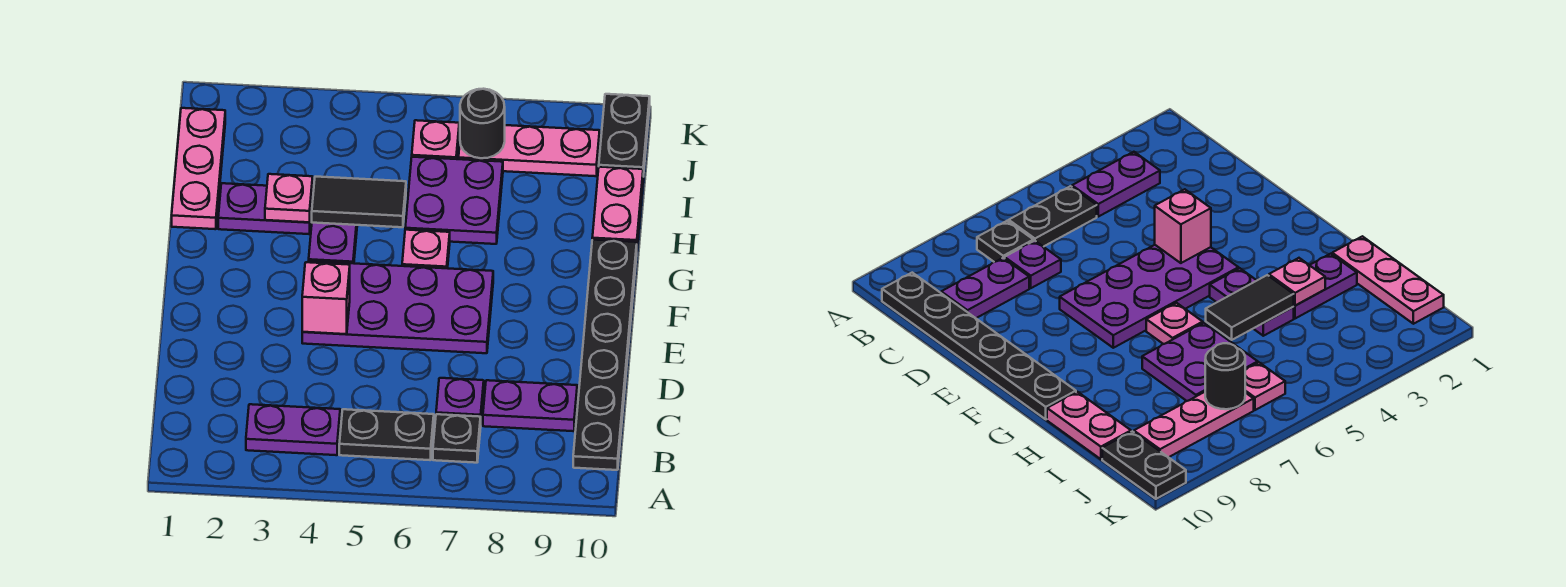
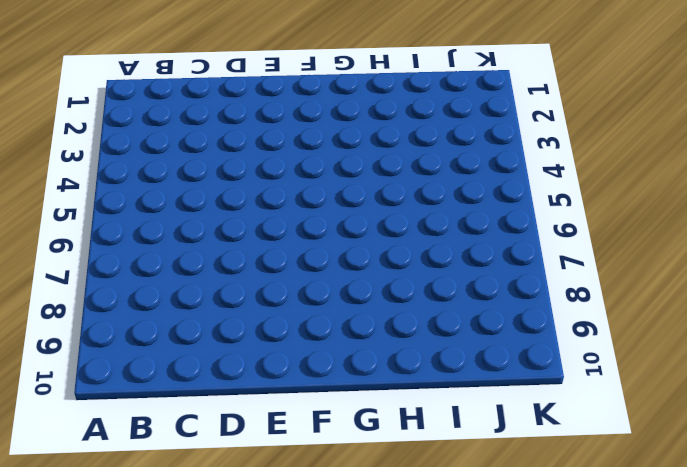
none -> purple plate B3:B4 level 1
none -> black plate B5:B6 level 1
none -> black plate B7 level 1

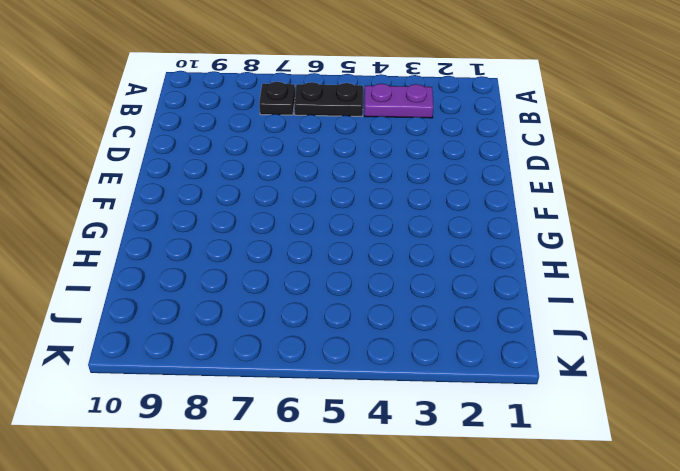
none -> black plate B10:G10 level 1
none -> purple plate C7 level 1
none -> purple plate C8:C9 level 1

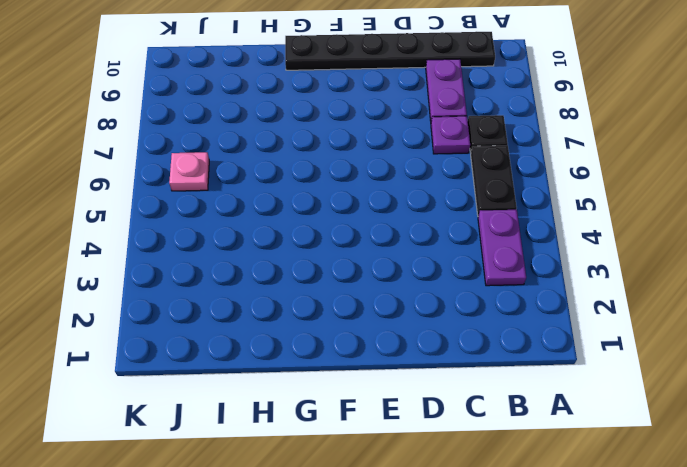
none -> purple plate E4:F7 level 1
none -> purple plate G4:H4 level 1
none -> pink plate G6 level 1

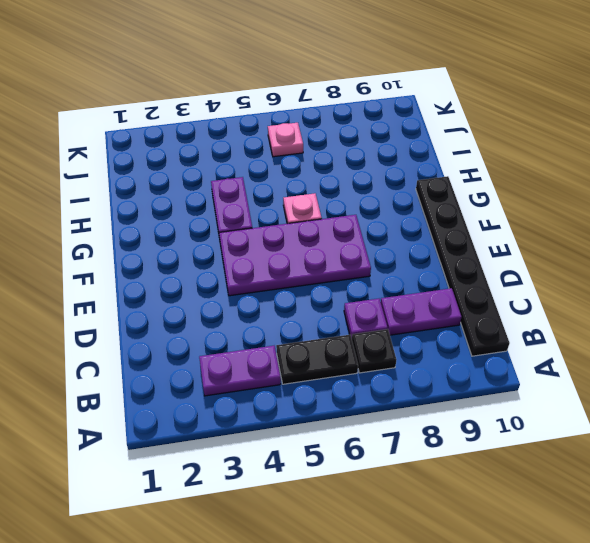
none -> pink plate H1:J1 level 1
none -> purple plate H2:H3 level 1
none -> purple plate H6:I7 level 1

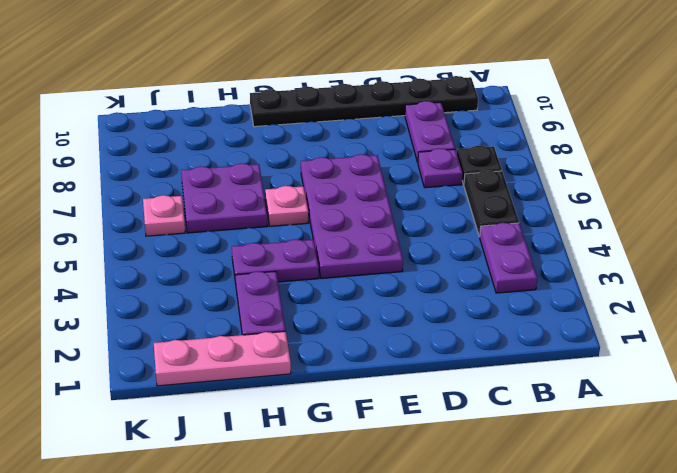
none -> pink plate H10:I10 level 1
none -> pink plate J7:J9 level 1
none -> black plate J10:K10 level 1

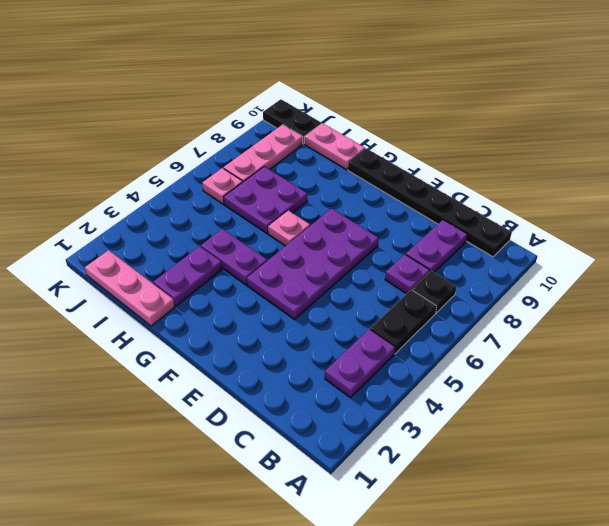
none -> pink brick E4 level 2
none -> pink plate H3 level 2
none -> black tile H4:H5 level 2

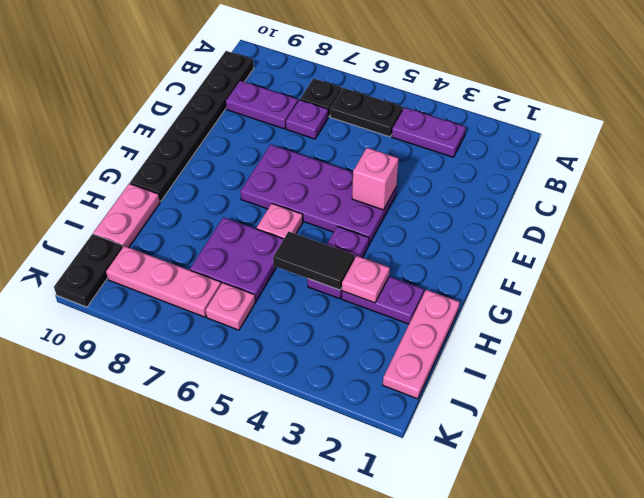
none -> black round brick J7 level 2

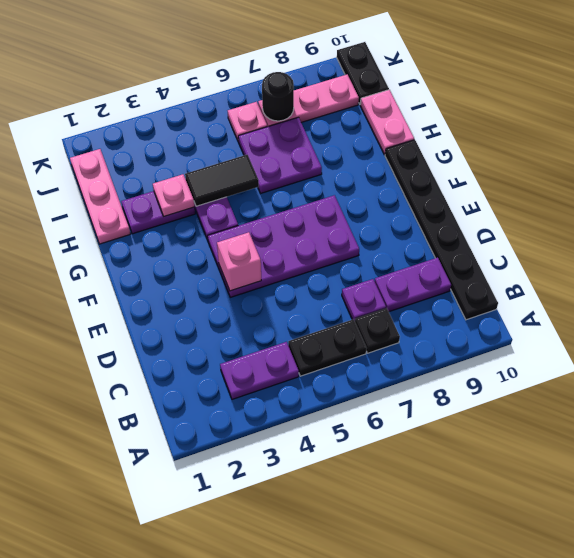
none -> pink plate G6 level 1

